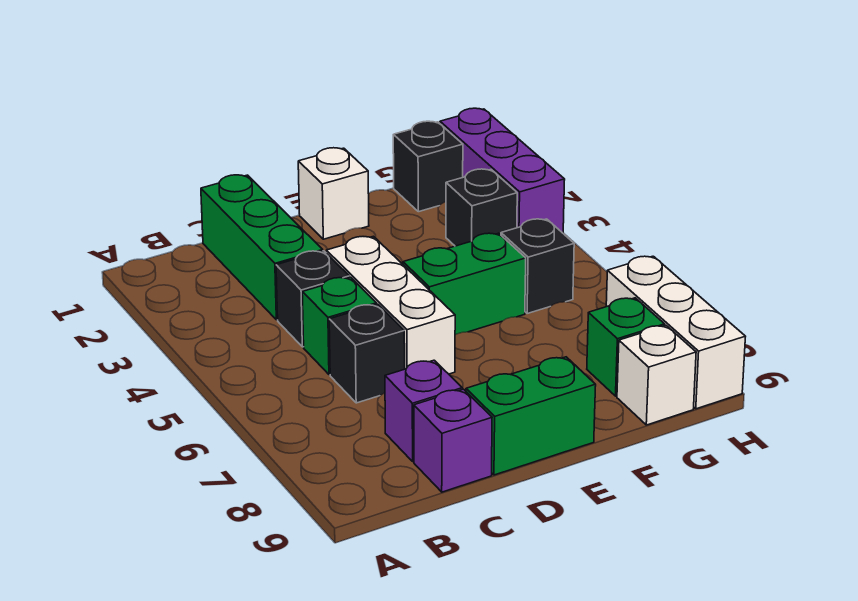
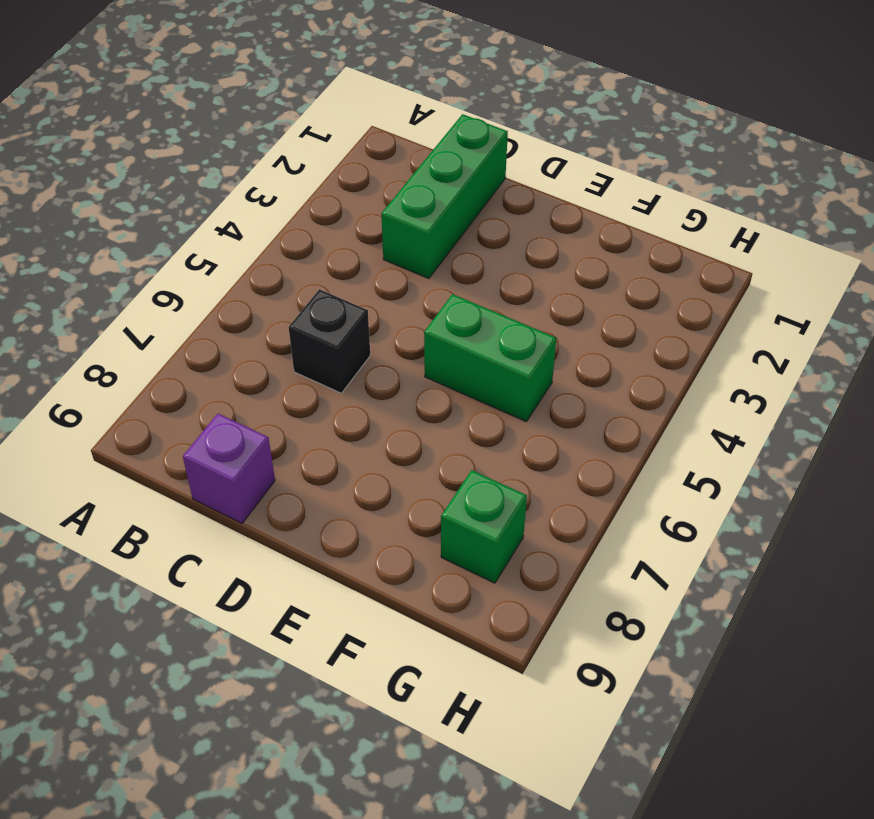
none -> black brick C4 level 1
none -> green brick C5 level 1
none -> purple brick C8 level 1

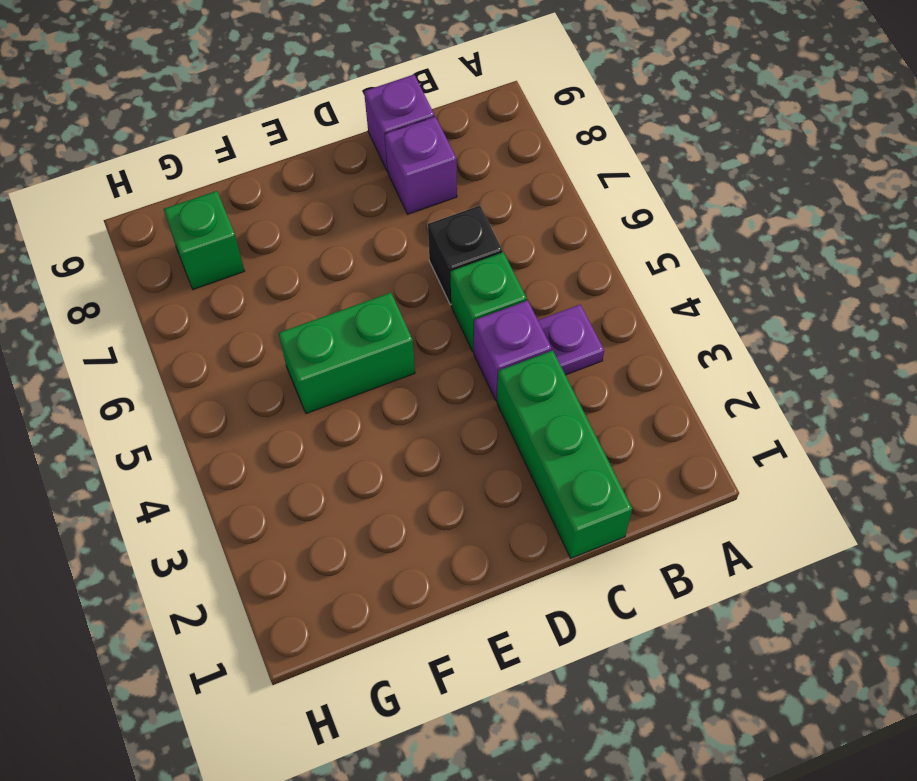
purple plate B4 level 1 -> none
purple brick C4 level 1 -> black brick C4 level 1
none -> white brick D4:D6 level 1
none -> green brick D9:E9 level 1
none -> white brick E1 level 1

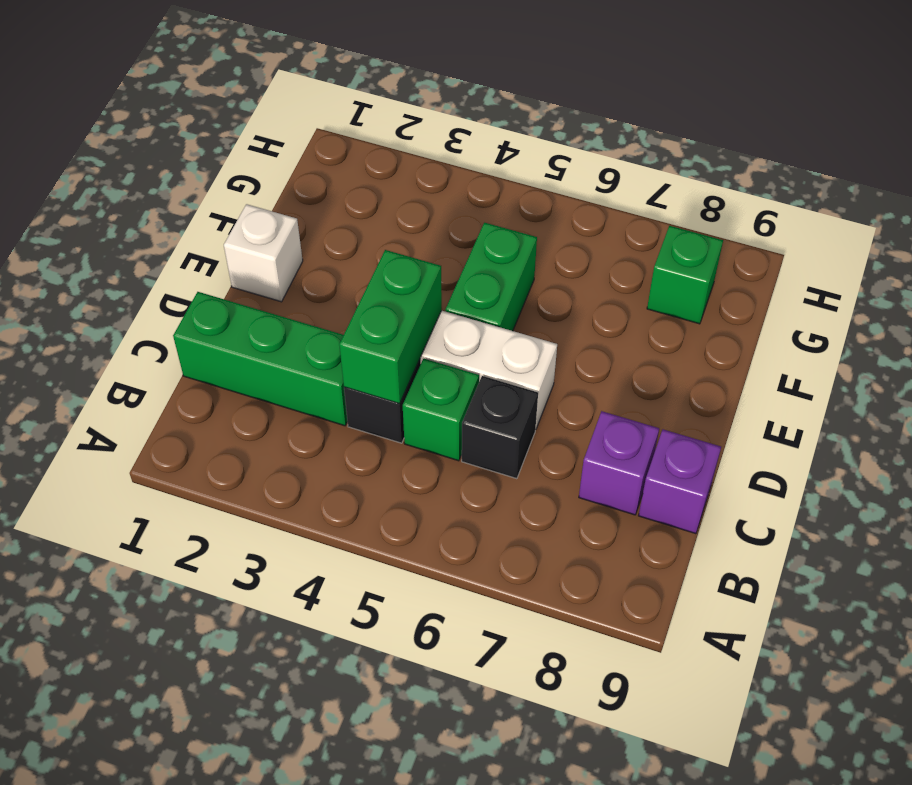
green brick C4:D4 level 2 -> green brick D9:E9 level 1
none -> black brick G1 level 1
none -> black brick G3 level 1
none -> black brick G5 level 1

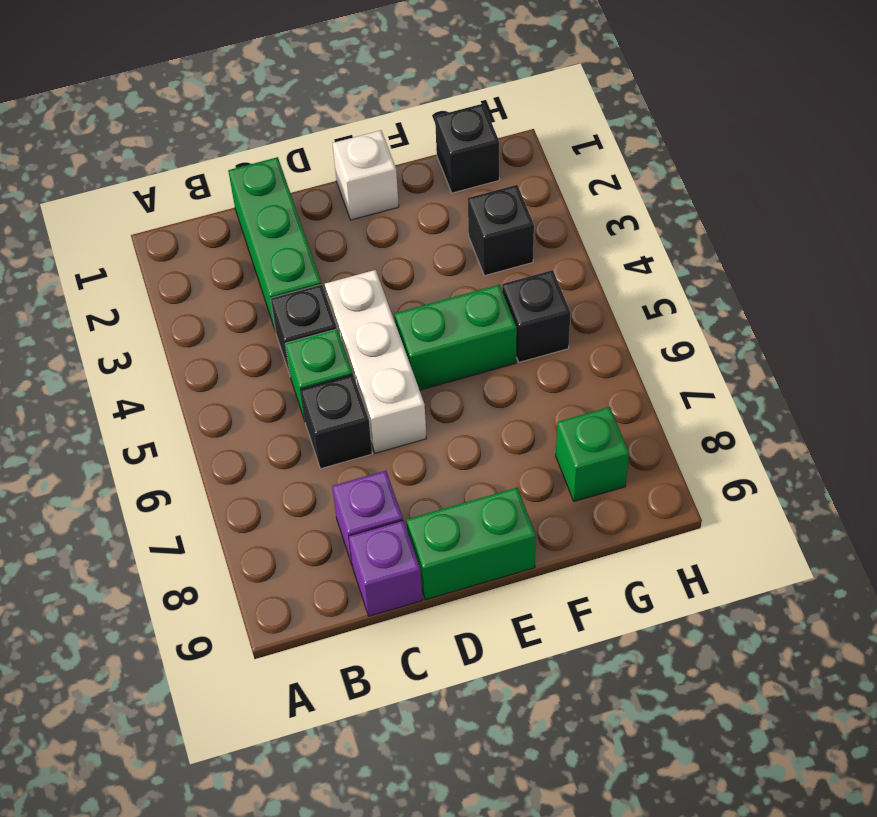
none -> white brick G9 level 1
none -> purple brick H1:H3 level 1
none -> white brick H7:H9 level 1

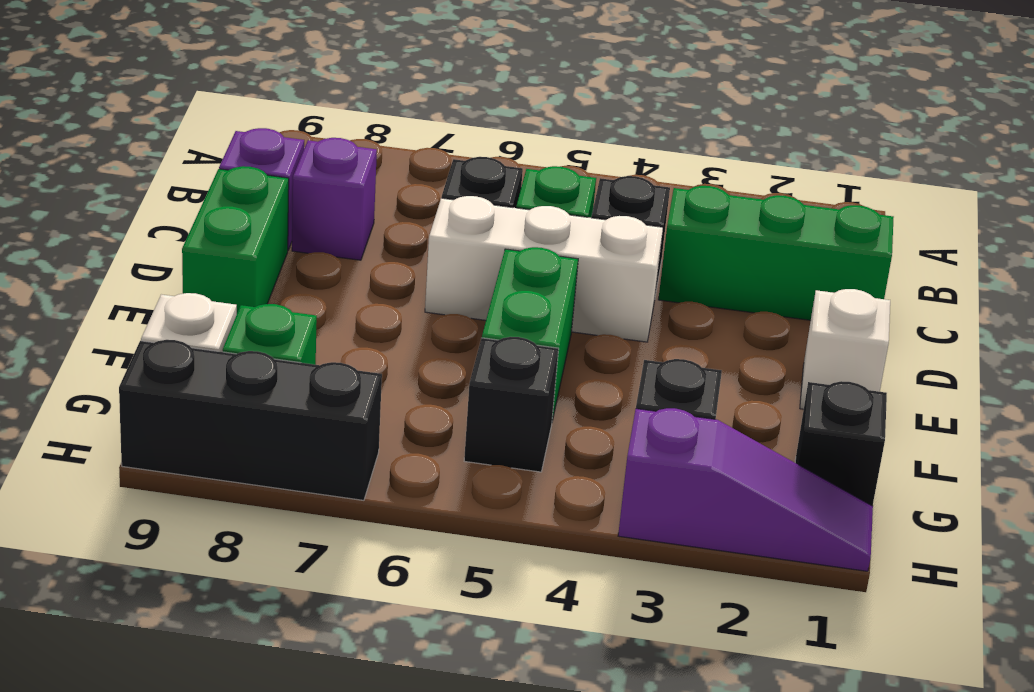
purple slope H1:H3 level 1 top 3 -> purple brick H1:H3 level 1
black brick H7:H9 level 1 -> white brick H7:H9 level 1

